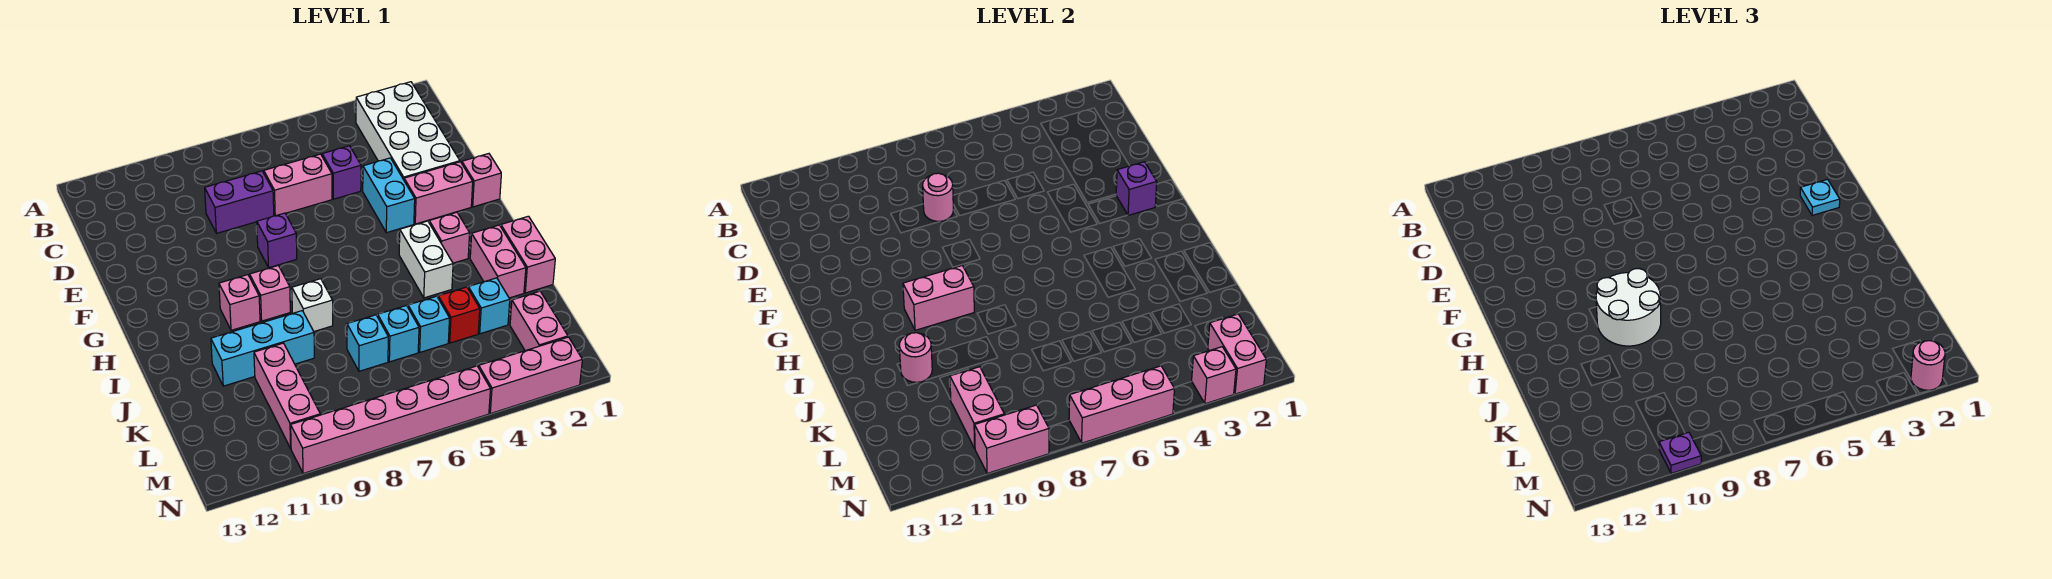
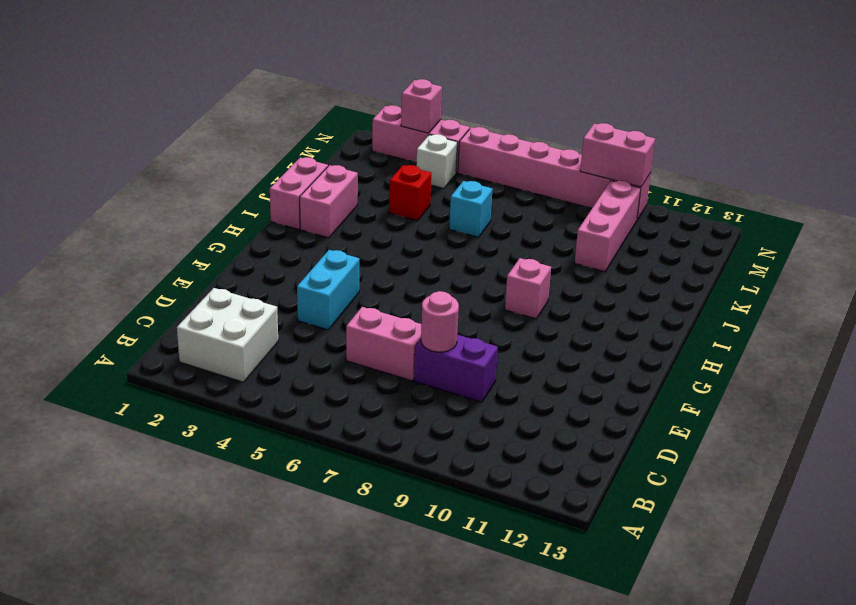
white brick B2:C3 level 1 -> white brick B2:E3 level 1
white brick M4 level 1 -> white brick I8 level 1
none -> purple brick D5 level 1
none -> pink brick F1 level 1
none -> pink brick F2:F3 level 1
none -> purple brick F8 level 1

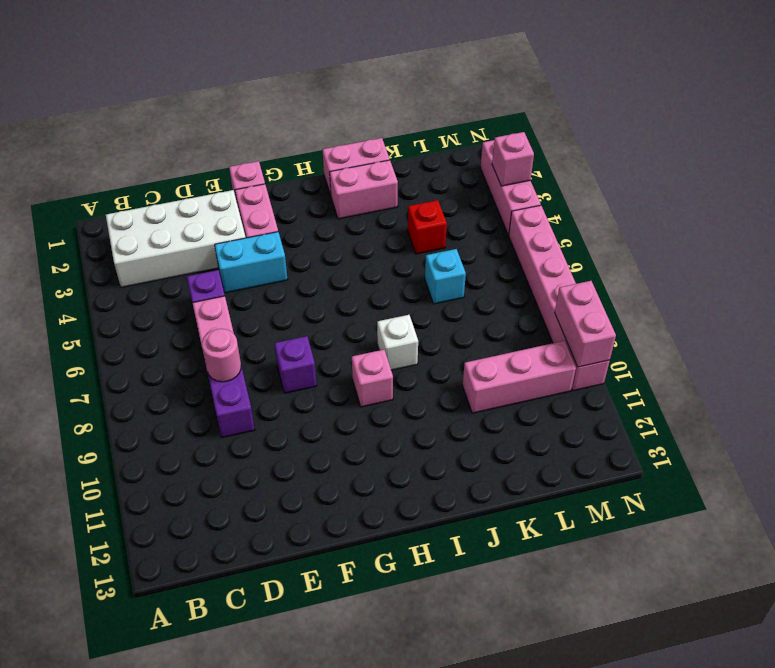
none -> pink brick H3 level 1
none -> white brick H4:I4 level 1
none -> pink brick H10 level 1
none -> cyan brick J9:J11 level 1

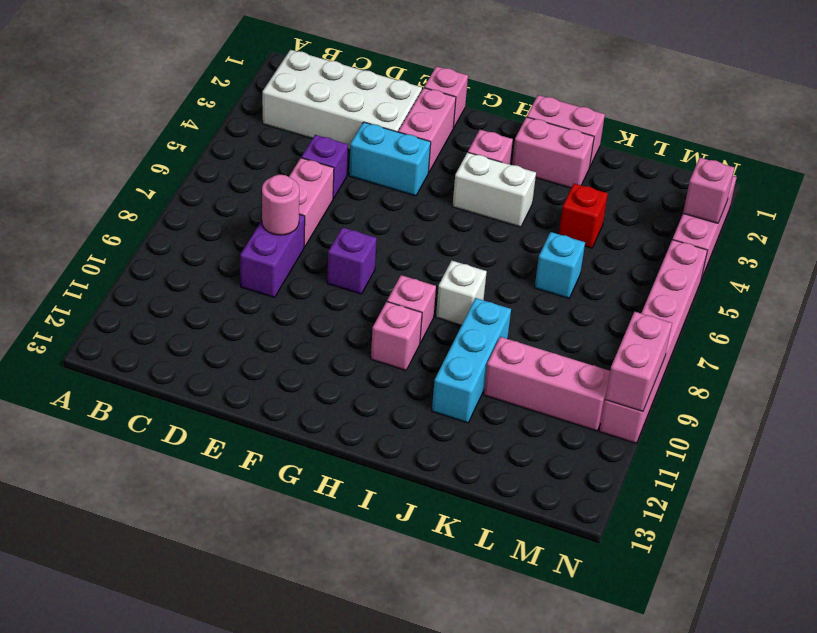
none -> cyan brick K3 level 1
none -> cyan brick K5 level 1
none -> cyan brick K7 level 1
none -> pink brick L2:M2 level 1

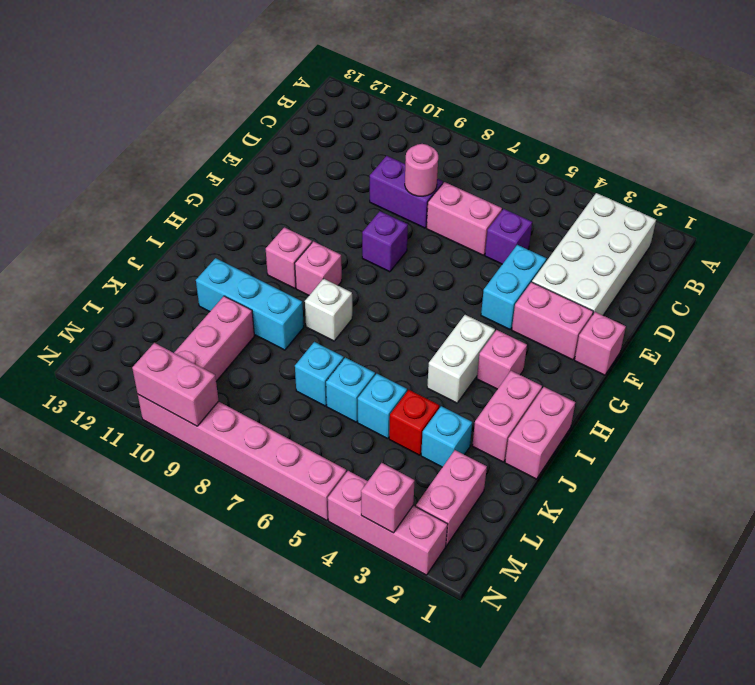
none -> purple brick F2 level 2
none -> pink brick H9:H10 level 2
none -> pink round brick J11 level 2
none -> pink brick L10:M10 level 2

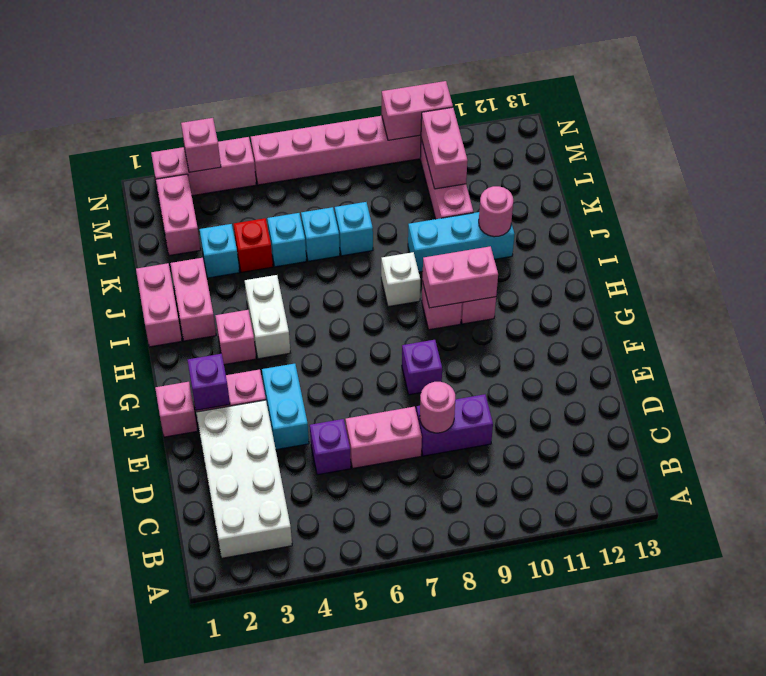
none -> pink brick M2:N2 level 2
none -> pink brick N5:N7 level 2
none -> cyan plate F2 level 3
none -> white round brick H9:I10 level 3

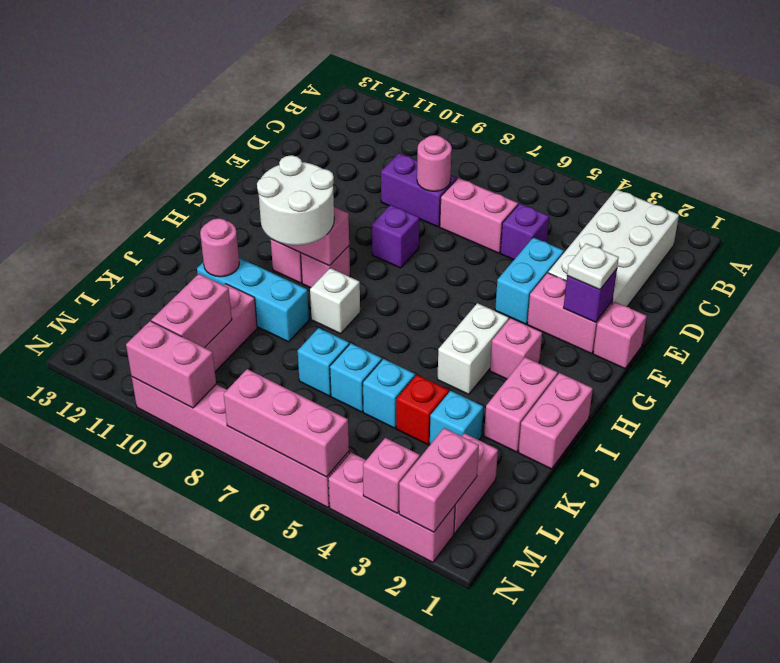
white plate F2 level 3 -> cyan plate F2 level 3
none -> pink round brick N2 level 3
none -> purple plate N10 level 3

